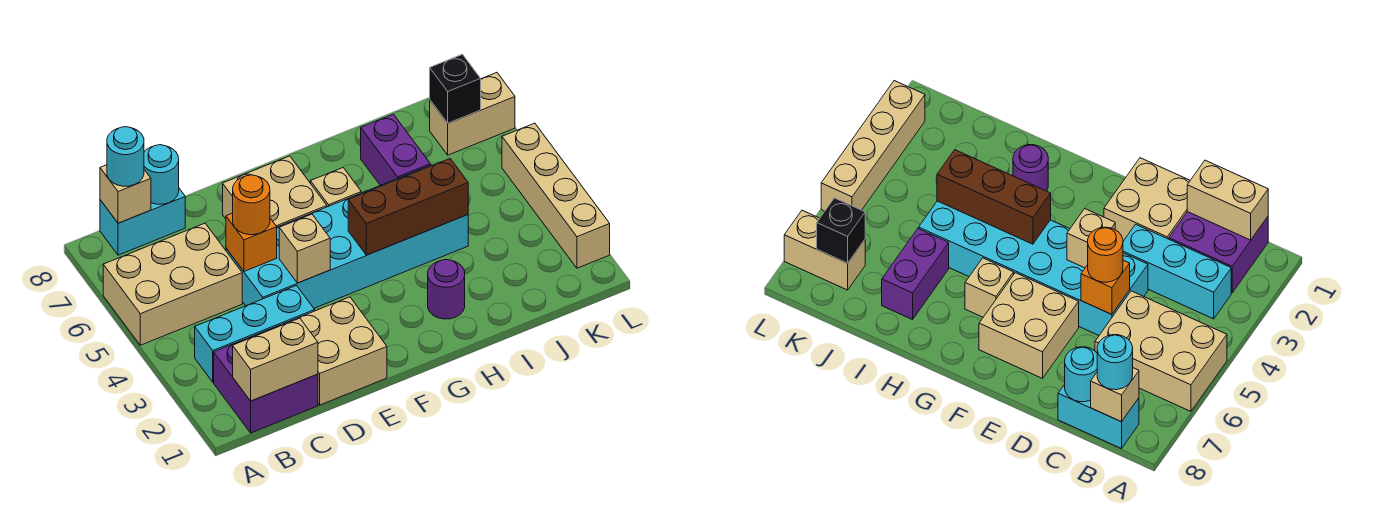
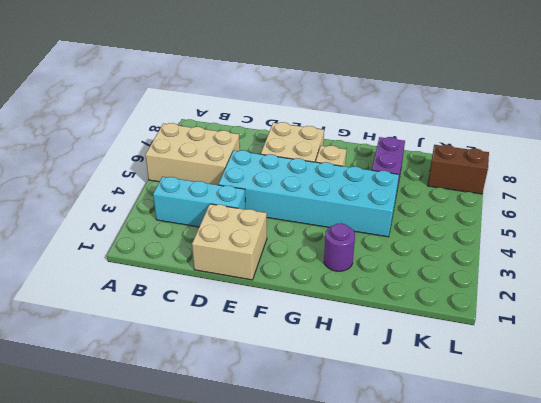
brown brick K7:L7 level 1 -> tan brick K7:L7 level 1
none -> purple brick B1:C2 level 1
none -> cyan brick B8:C8 level 1
none -> tan brick L2:L5 level 1

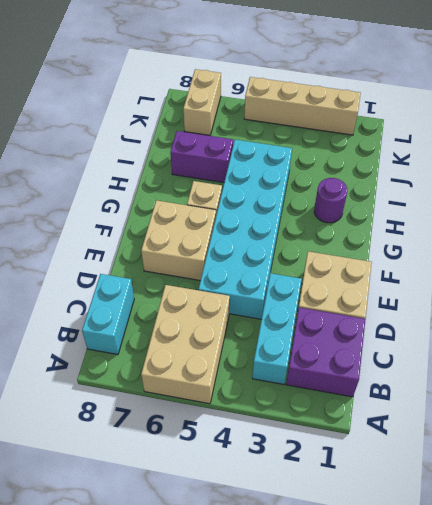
none -> tan brick B1:C1 level 2
none -> tan brick B8 level 2
none -> cyan round brick C8 level 2

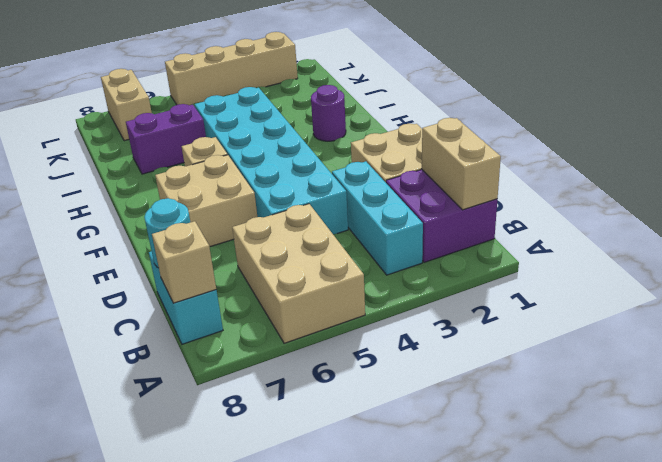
none -> orange brick D5 level 2
none -> tan brick E4 level 2
none -> brown brick G4:I4 level 2

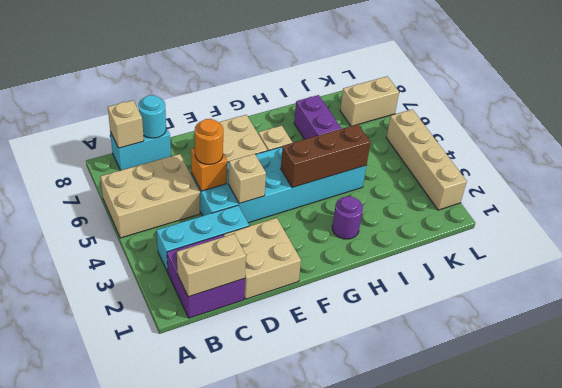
none -> black brick K7 level 2
none -> cyan round brick B8 level 3

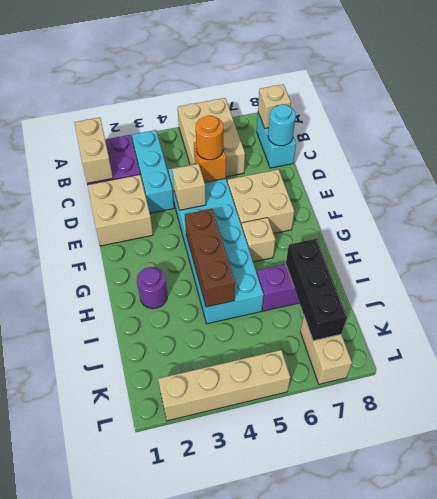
black brick I7:K7 level 2 -> black brick K7 level 2
none -> cyan round brick B8 level 3

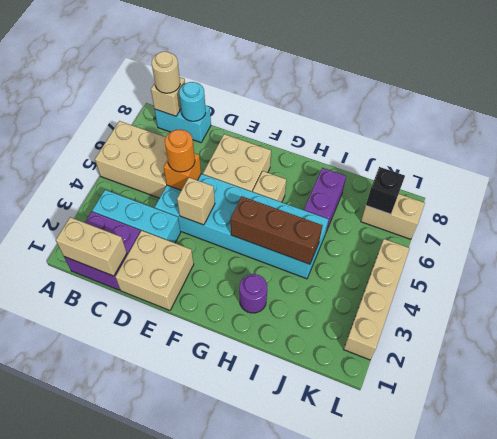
tan round brick B8 level 3 -> cyan round brick B8 level 3

